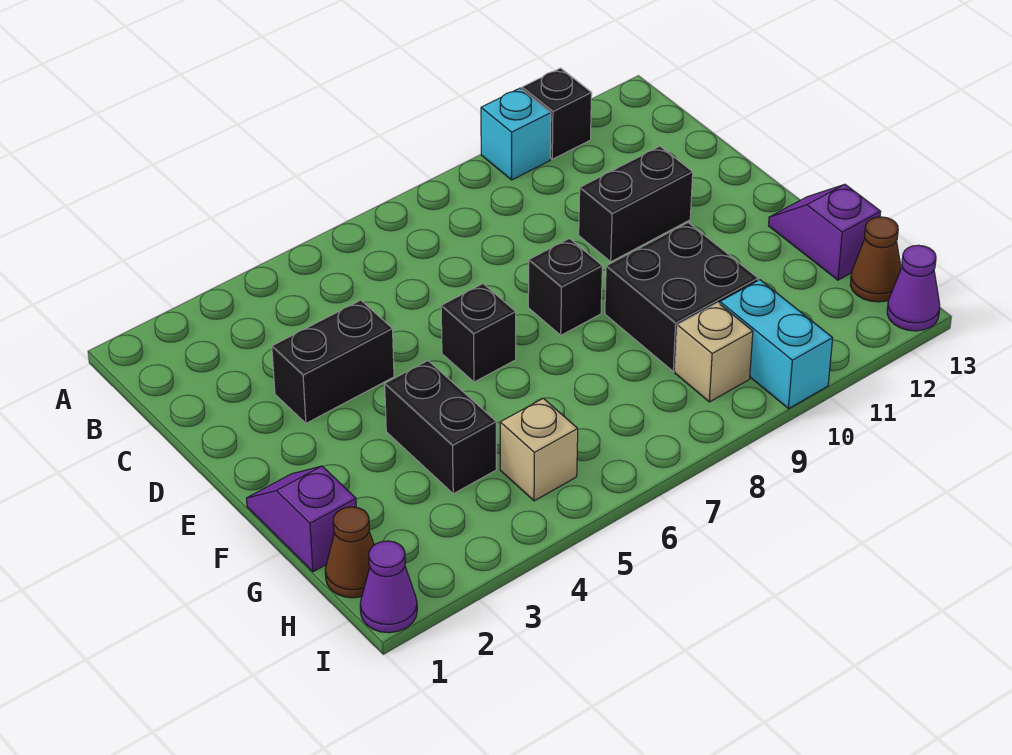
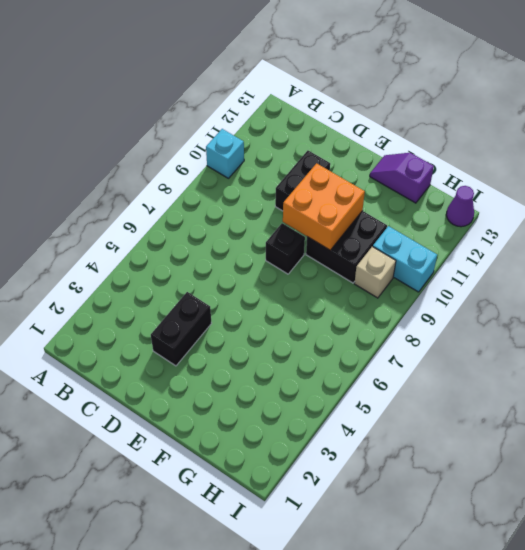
orange brick E9:F10 level 2 -> none
none -> black brick A11 level 1
none -> black brick E6 level 1
none -> purple slope F1:G1 level 1 top G

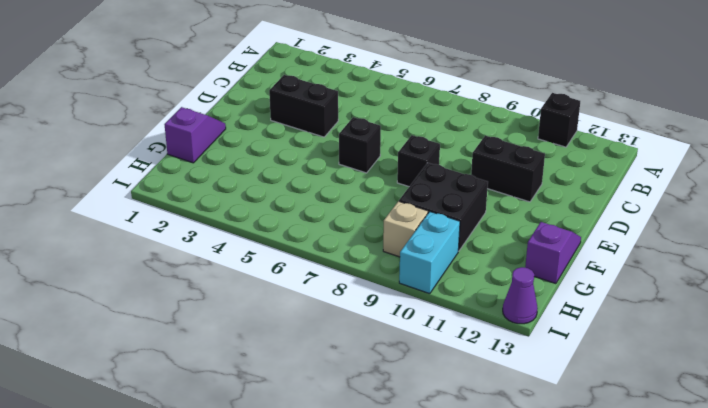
none -> cyan brick A10 level 1
none -> black brick F4:G4 level 1
none -> brown cone H1 level 1

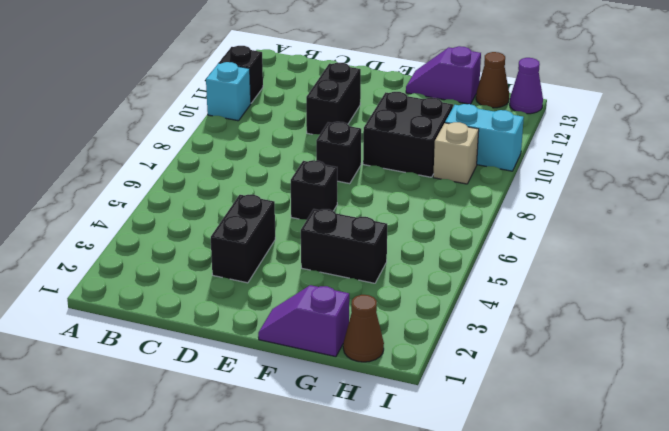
none -> tan brick H5 level 1
none -> purple cone I1 level 1

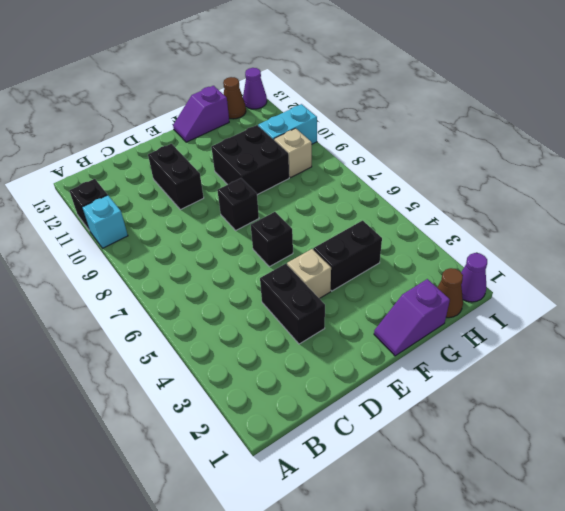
tan brick E4 level 1 -> tan brick H5 level 1

